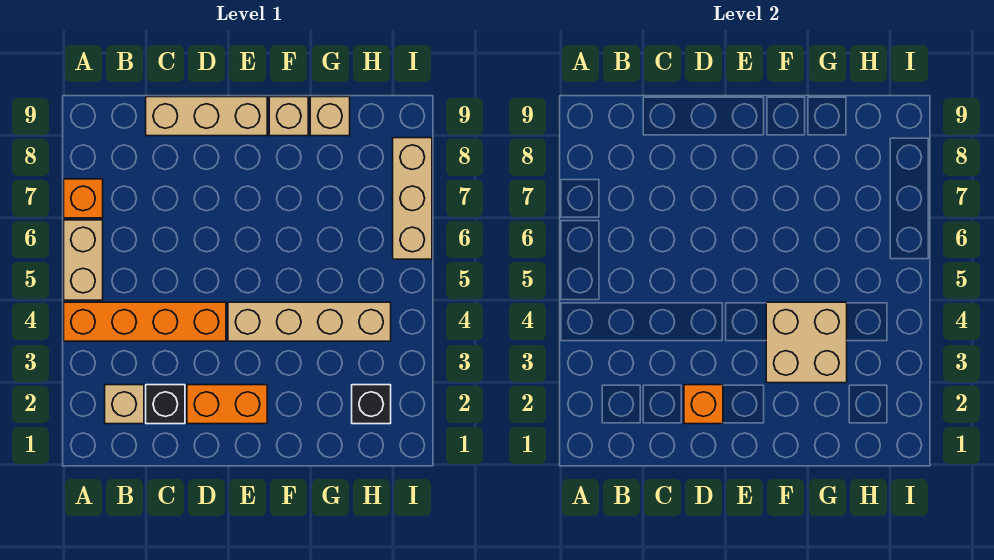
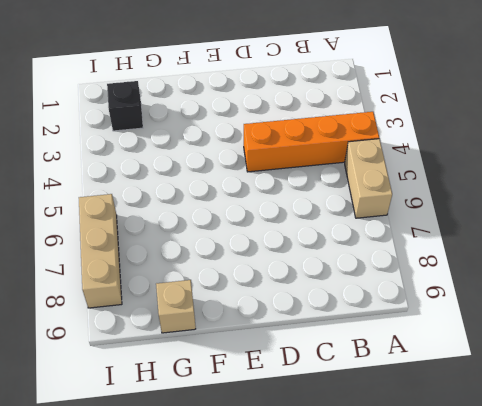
none -> orange brick A7 level 1
none -> tan brick B2 level 1
none -> black brick C2 level 1

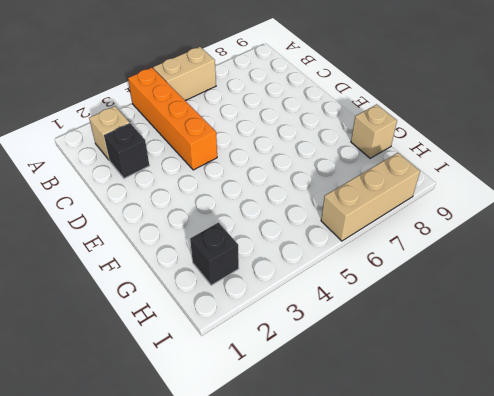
none -> orange brick A7 level 1
none -> tan brick C9:E9 level 1
none -> orange brick D2:E2 level 1

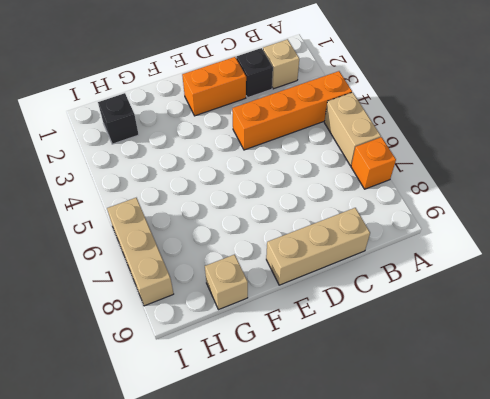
none -> tan brick E4:H4 level 1
none -> tan brick F9 level 1
none -> orange brick D2 level 2

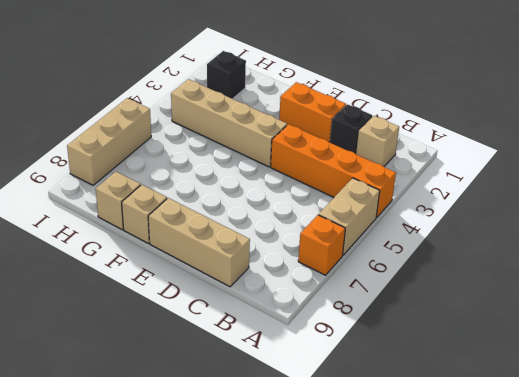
none -> orange brick D2 level 2
none -> tan brick F3:G4 level 2

